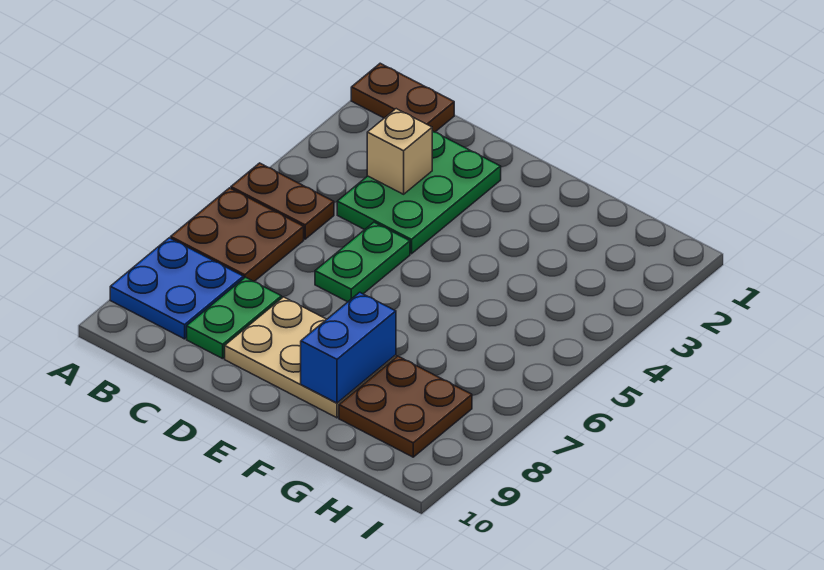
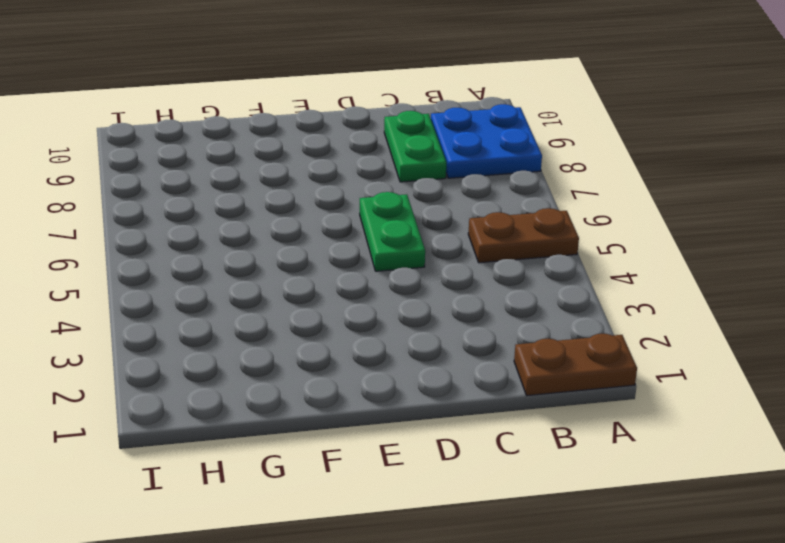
none -> brown plate A6:B7 level 1
none -> green plate C2:D4 level 1

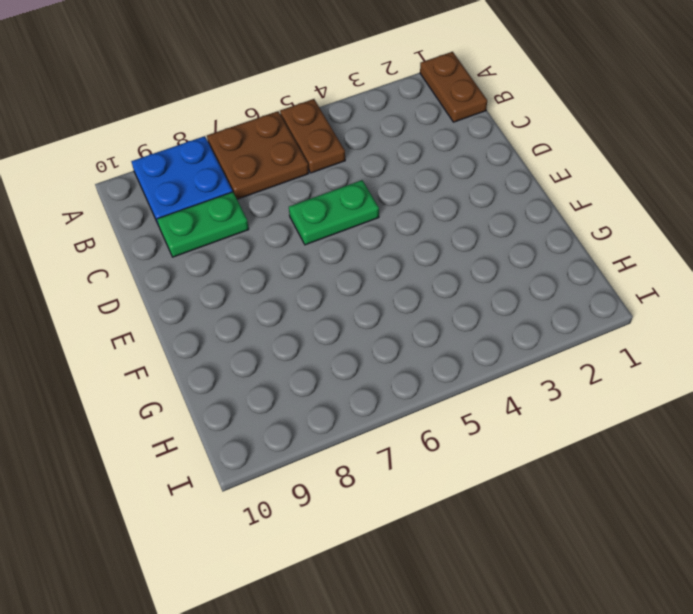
none -> green plate C2:D4 level 1
none -> tan plate D8:F9 level 1

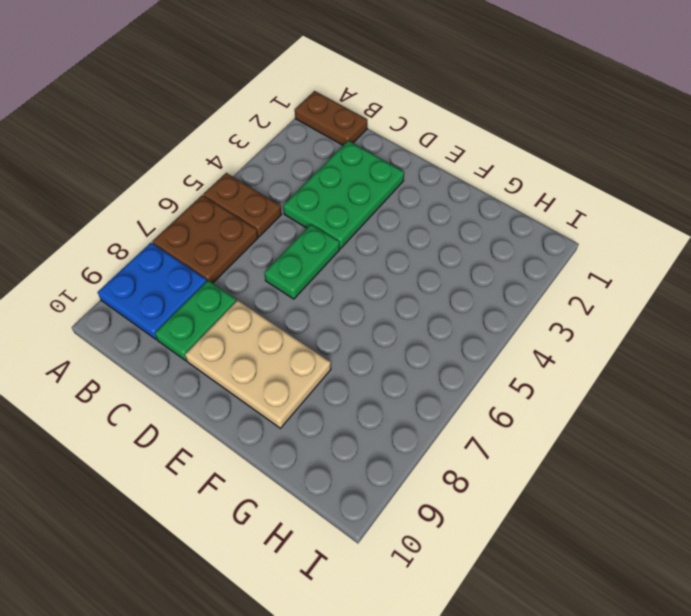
none -> brown plate G8:H9 level 1
none -> tan brick C3 level 2

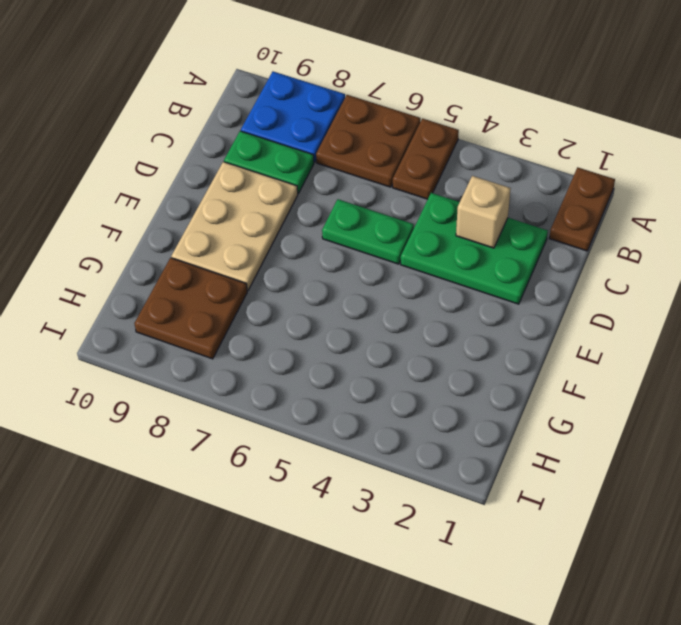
none -> blue brick F8:F9 level 2

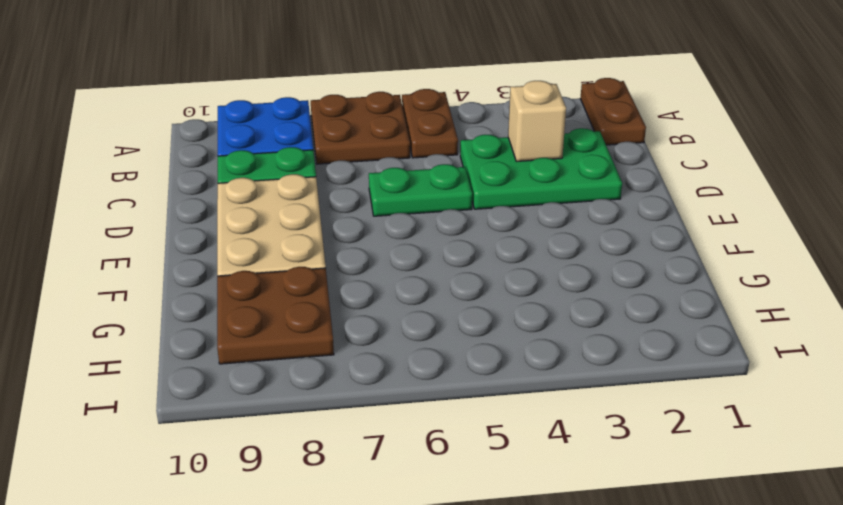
none -> blue brick F8:F9 level 2

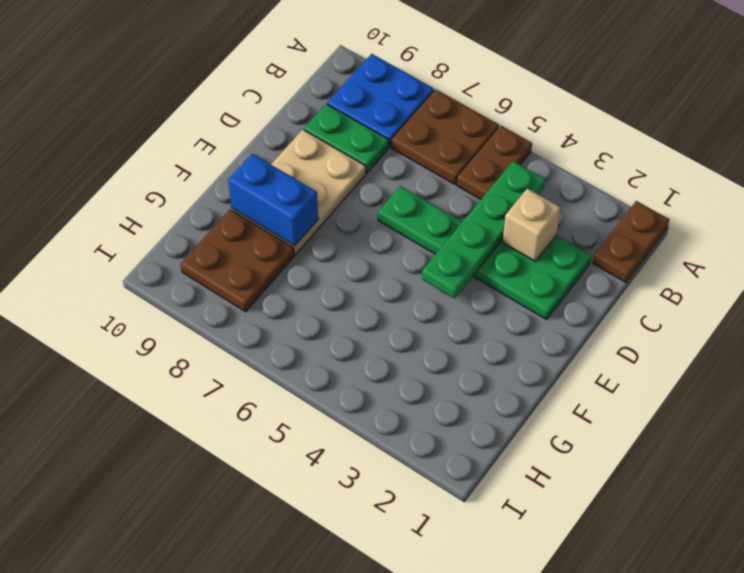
green plate B4:E4 level 2 -> none

